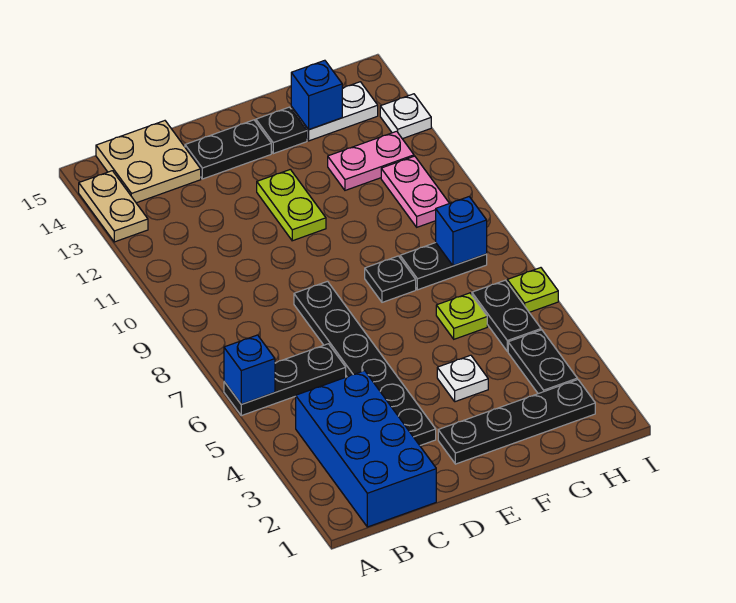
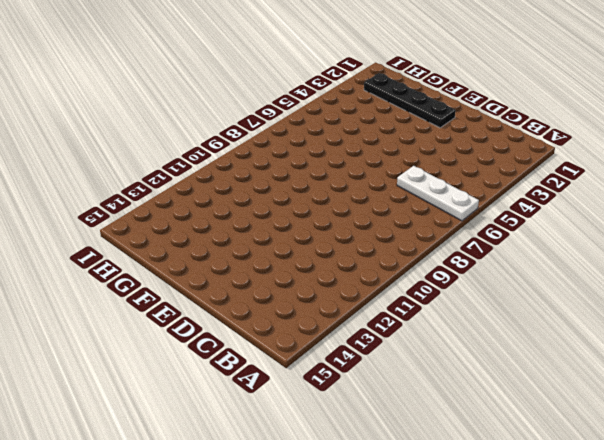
white plate A6:C6 level 1 -> black plate A6:C6 level 1
none -> tan plate A13:A14 level 1
none -> blue brick B1:C4 level 1
none -> tan plate B14:C15 level 1

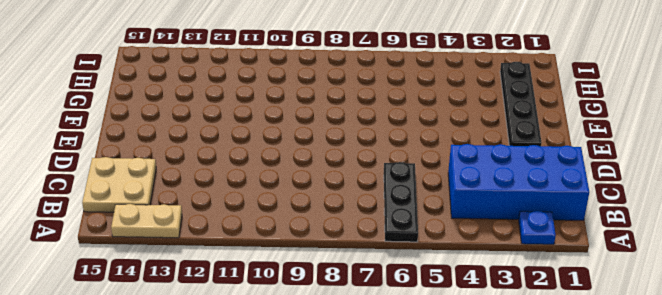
blue plate A2 level 1 -> none
none -> black plate D3:D8 level 1
none -> black plate D14:E14 level 1
none -> lime plate E11:E12 level 1

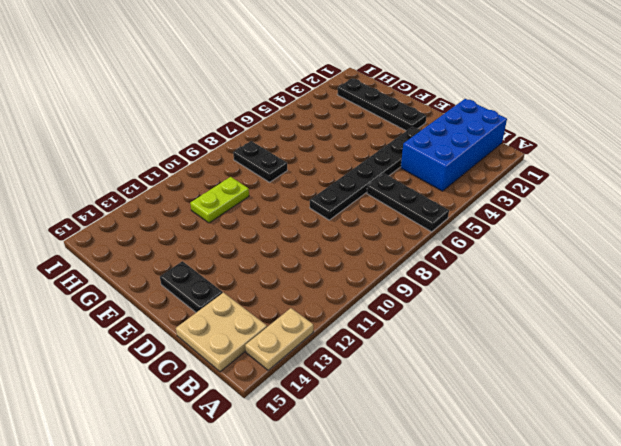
lime plate G10:G11 level 1 -> lime plate E11:E12 level 1
none -> white plate F4 level 1
none -> black plate F8 level 1
none -> black plate F14 level 1

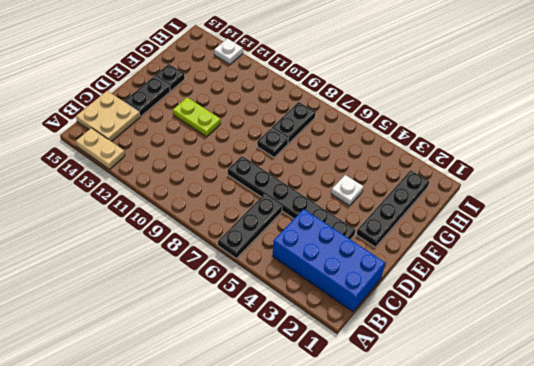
none -> lime plate G6 level 1
none -> pink plate G12:H12 level 1
none -> white plate G14:H14 level 1

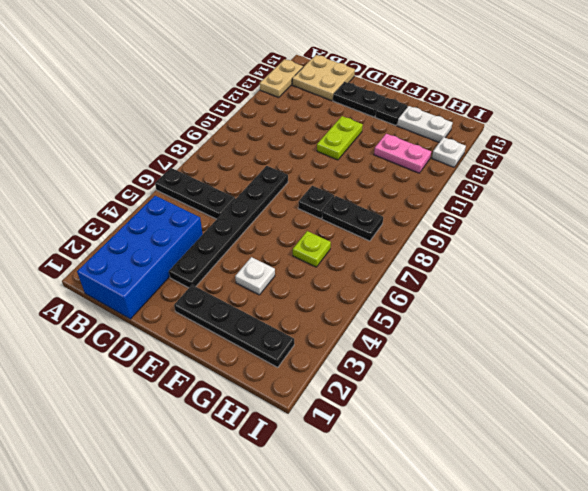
none -> black plate H3:H4 level 1
none -> black plate H5:H6 level 1
none -> pink plate H10:H11 level 1

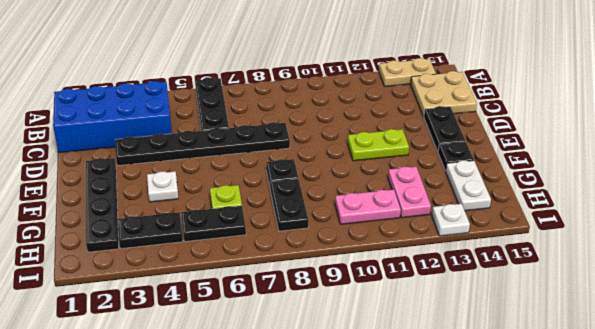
none -> lime plate I6 level 1
none -> blue brick A6 level 2
none -> blue brick G14 level 2

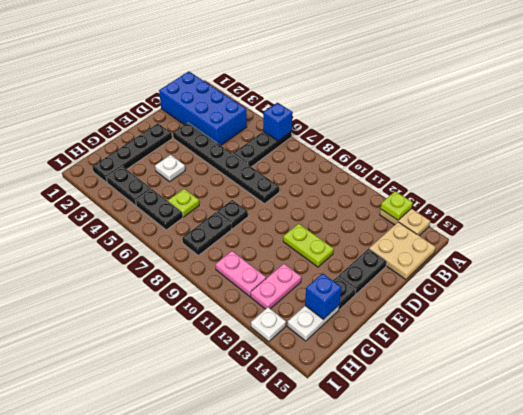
lime plate A13 level 2 -> lime plate I6 level 1
none -> blue brick H8 level 2

